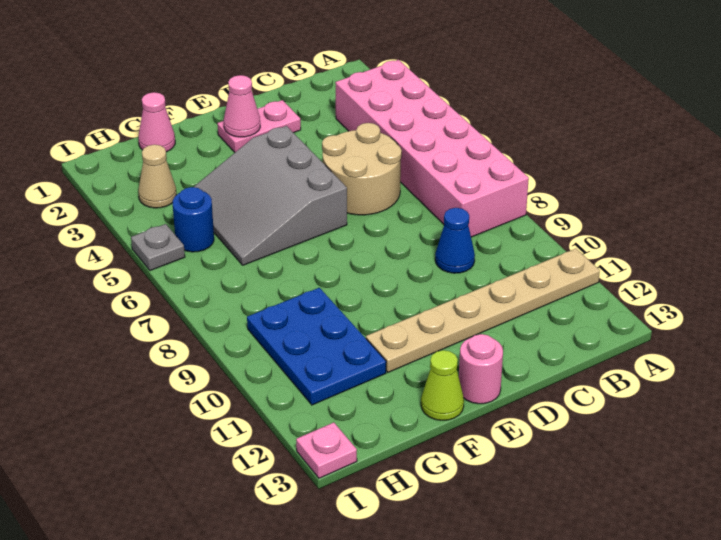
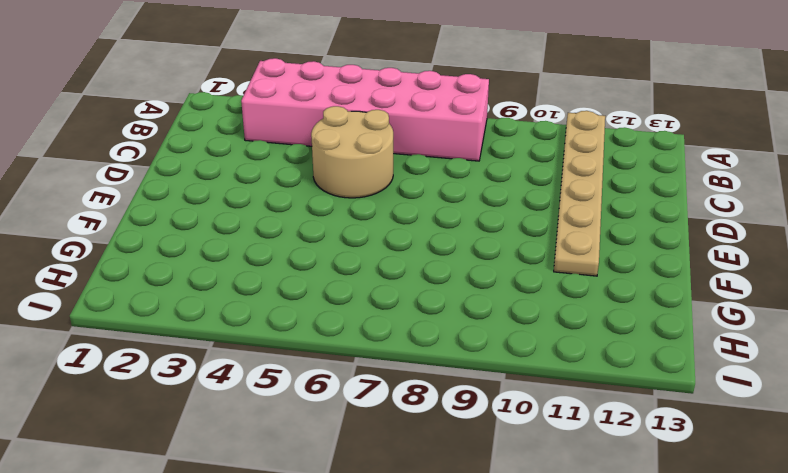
none -> blue cone C9 level 1
none -> pink plate D2:E2 level 1
none -> grey slope E4:G6 level 1 top E

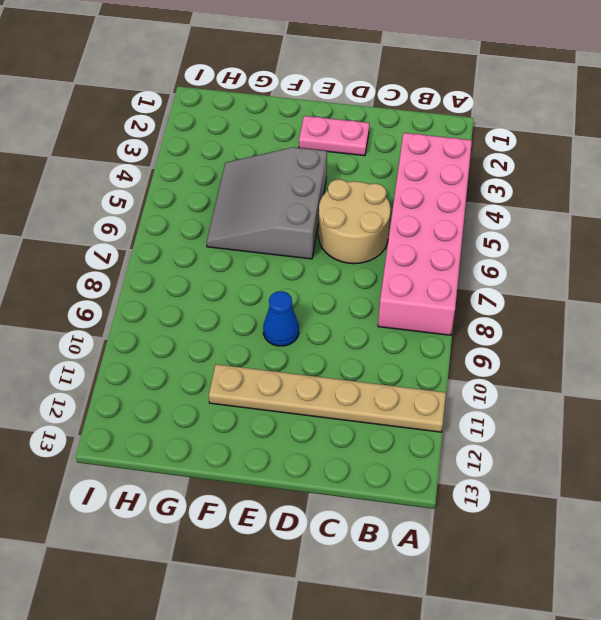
blue cone E9 level 1 -> blue cone C9 level 1
none -> pink round brick E13 level 1
none -> lime cone F13 level 1
none -> pink cone G1 level 1

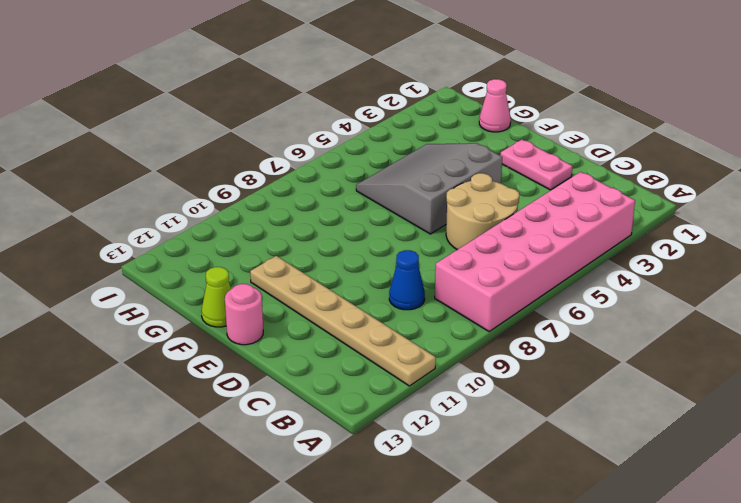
none -> blue plate G9:H11 level 1
none -> tan cone H3 level 1
none -> blue round brick H5 level 1

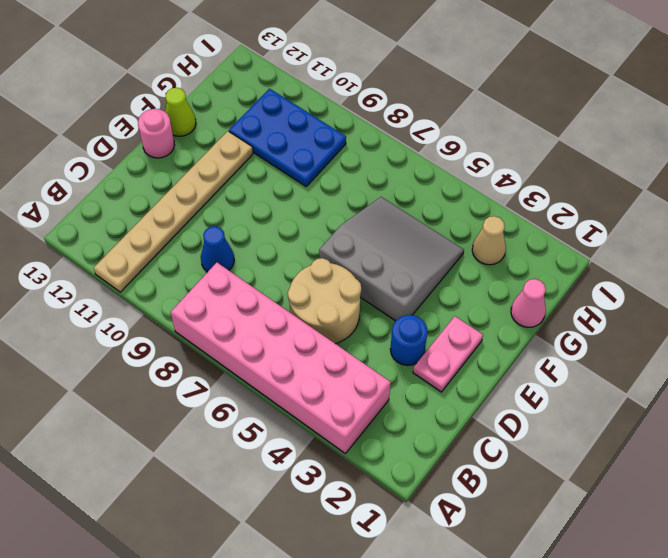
blue round brick D3 level 1 -> blue round brick H5 level 1
none -> grey plate I5 level 1
none -> pink plate I13 level 1
none -> pink cone E2 level 2

